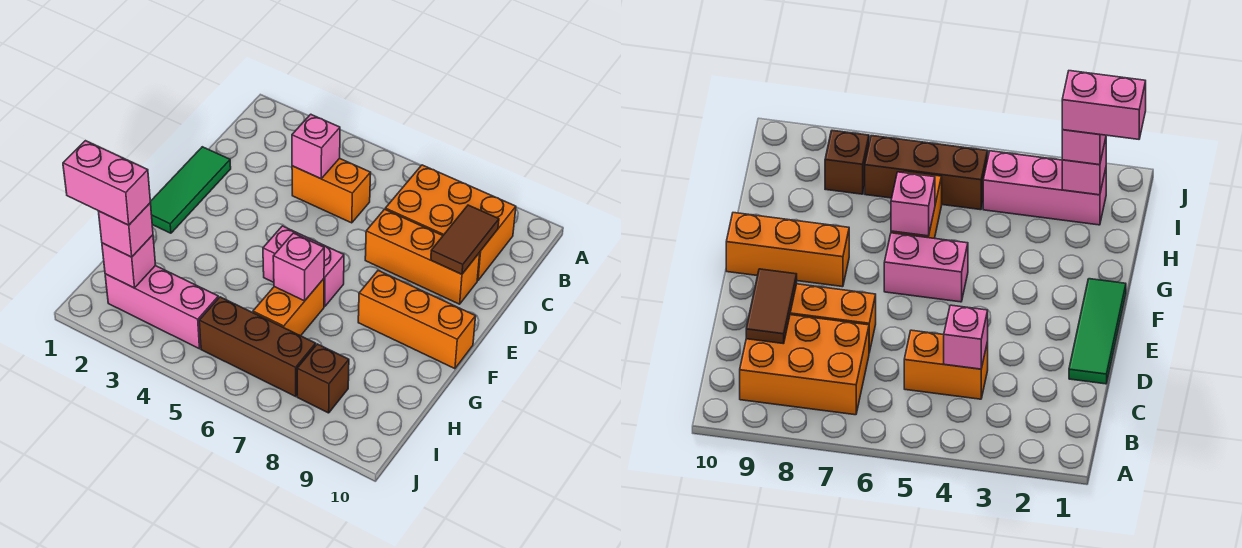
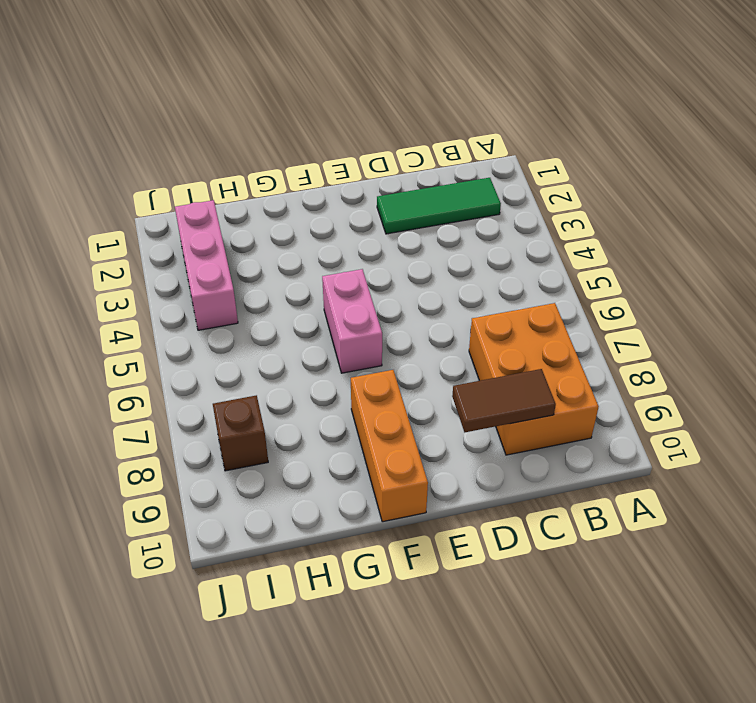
green tile B2:D2 level 1 -> green tile D1:F1 level 1
none -> orange brick C4:C5 level 1
none -> orange brick D7:D9 level 1
none -> orange brick G6:H6 level 1

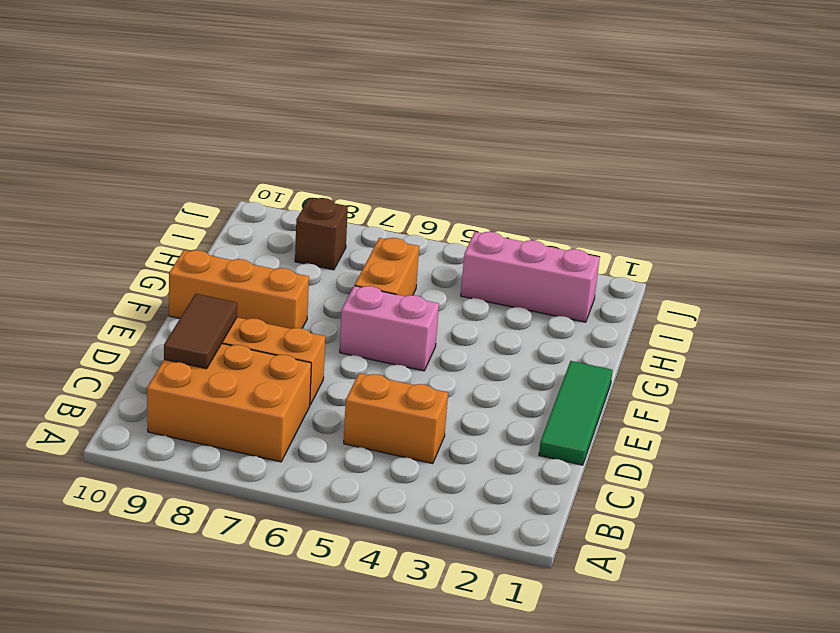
none -> brown brick I5:I7 level 1
none -> pink brick C4 level 2
none -> pink brick G6 level 2

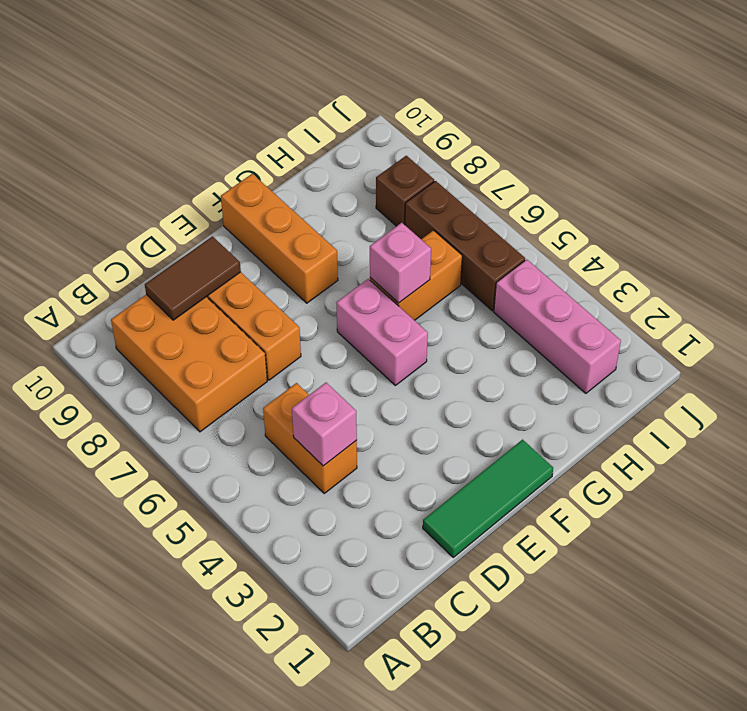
none -> pink brick I2 level 2
none -> pink brick I2 level 3
none -> pink brick I1:I2 level 4

